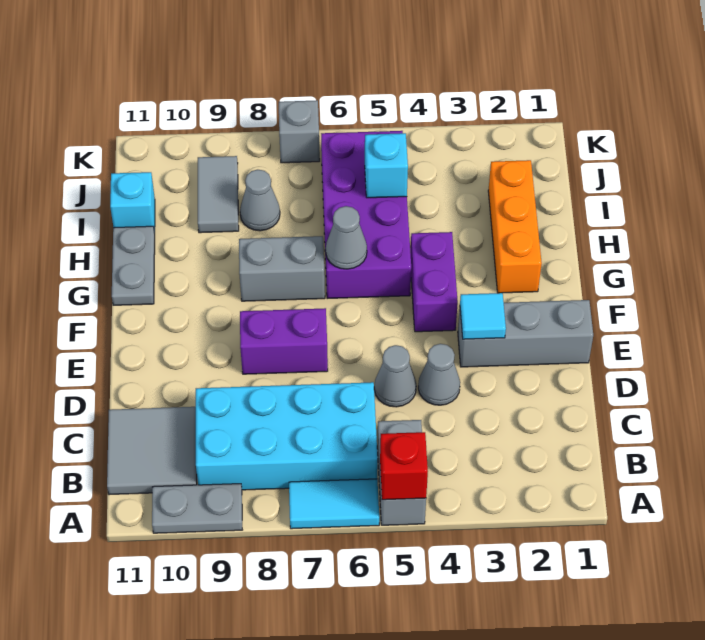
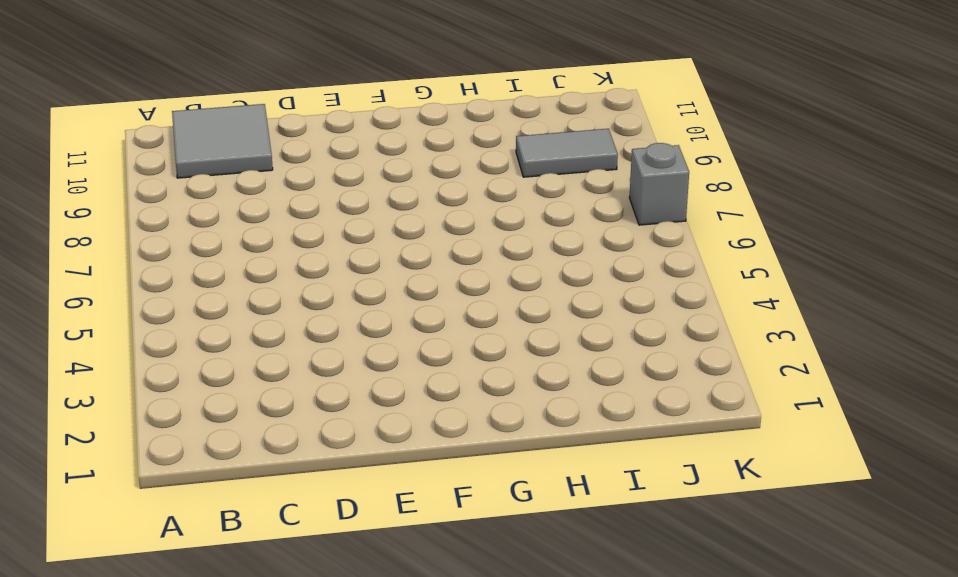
none -> grey brick A5:B5 level 1
none -> cyan tile A6:A7 level 1
none -> grey plate A9:A10 level 1

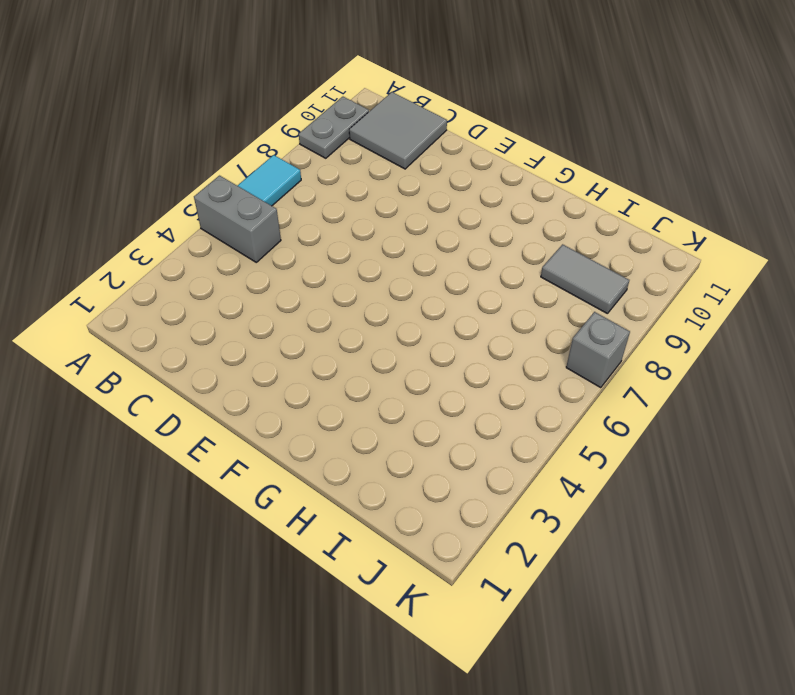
none -> cyan brick B6:C9 level 1
none -> grey cone D4 level 1
none -> grey cone D5 level 1

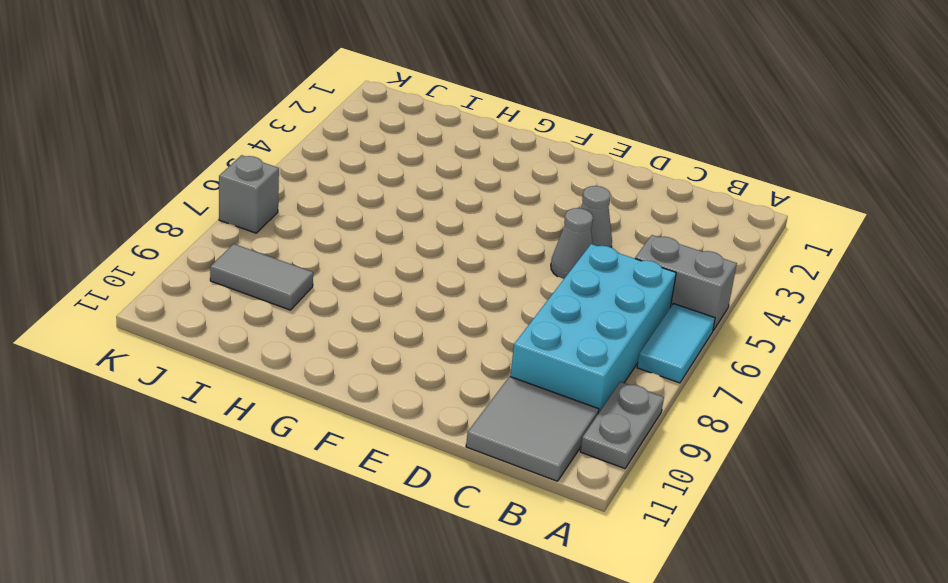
none -> grey brick E1:E3 level 1
none -> purple brick E7:E8 level 1
none -> purple brick F4:G4 level 1

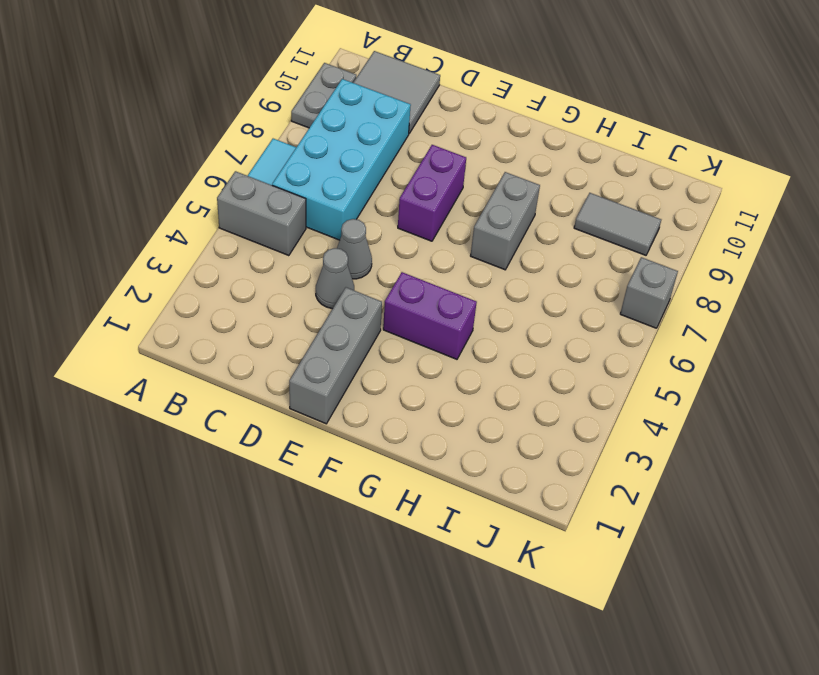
none -> orange brick G2:I2 level 1
none -> purple brick G5:J6 level 1
none -> grey plate G11:H11 level 1

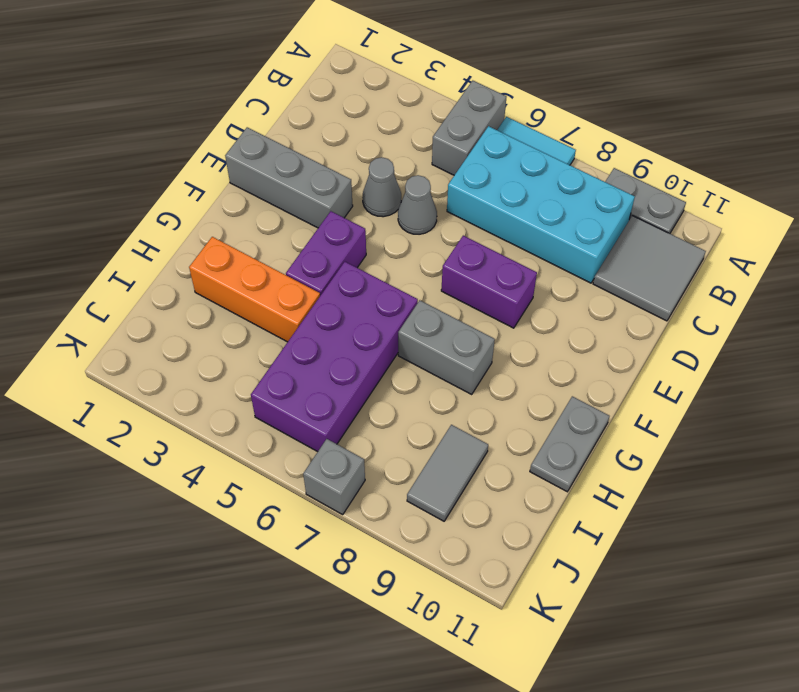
orange brick H2:H4 level 1 -> orange brick G2:I2 level 1
none -> grey cone I8 level 1
none -> cyan brick I11 level 1
none -> red brick A5 level 2

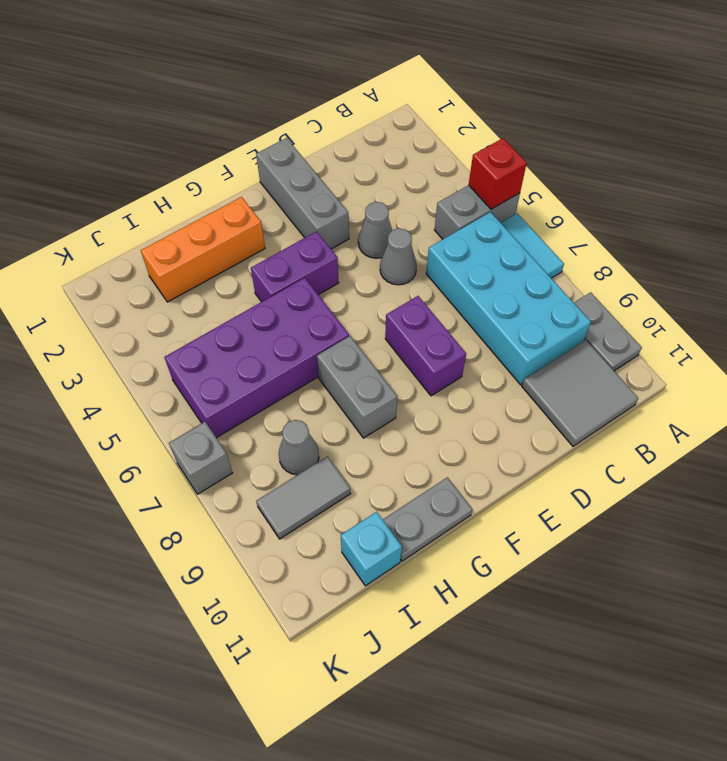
none -> cyan tile E3 level 2
none -> grey cone G6 level 2
none -> cyan brick I5 level 2

